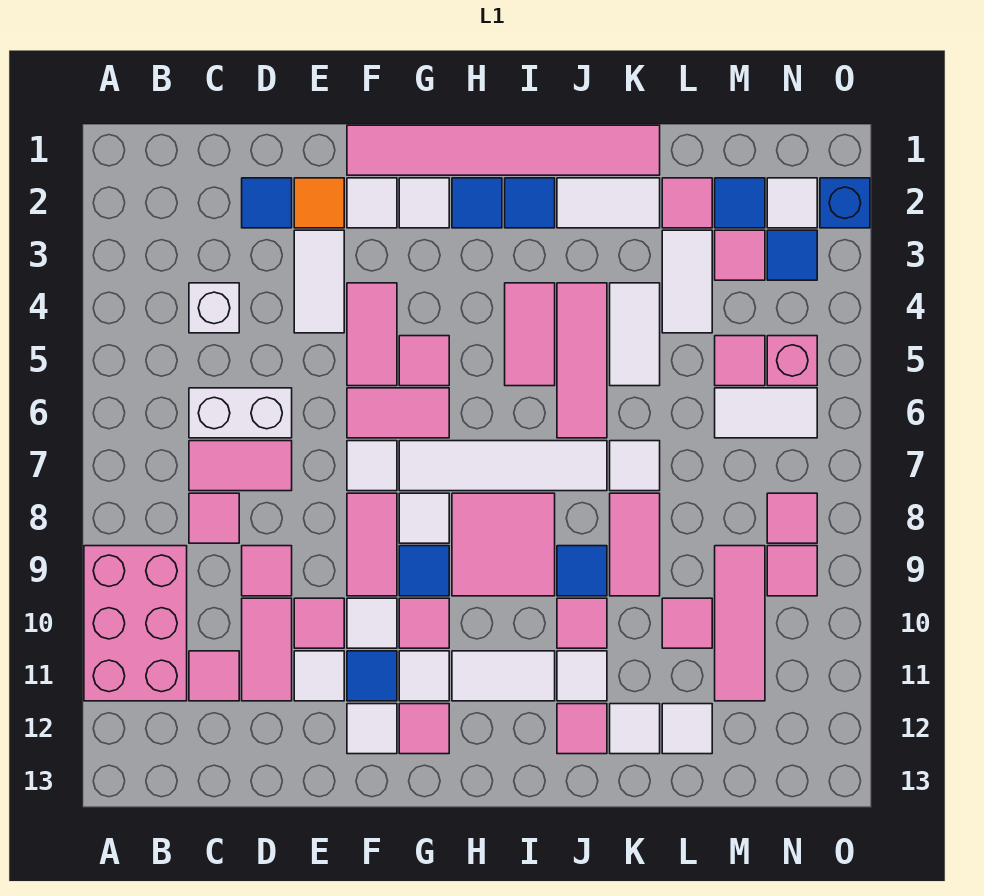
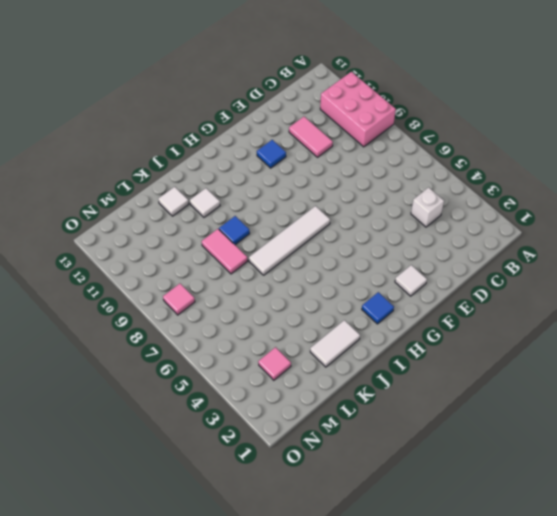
none -> white brick C6:D6 level 1
none -> pink tile C7:D7 level 1
none -> pink tile C8 level 1
none -> pink tile C11 level 1

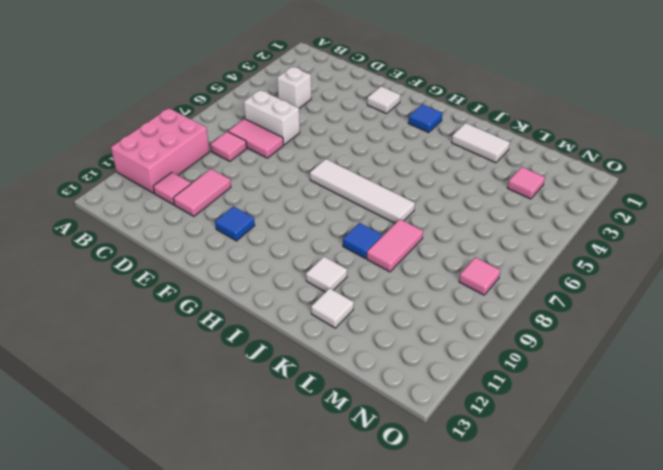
none -> blue tile D2 level 1
none -> pink tile D9 level 1
none -> orange tile E2 level 1
none -> white tile E3:E4 level 1

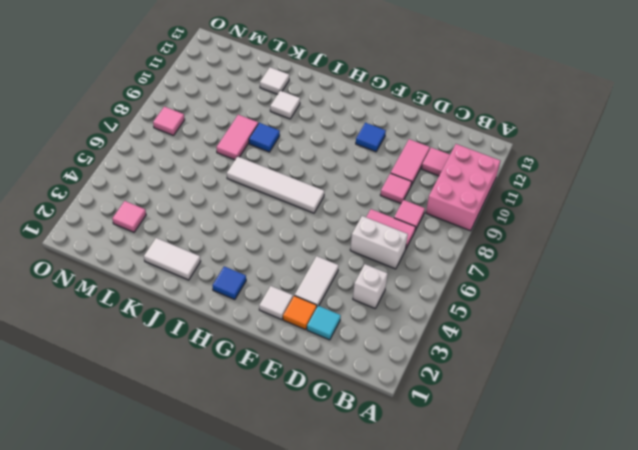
cyan tile D2 level 1 -> blue tile D2 level 1
none -> pink tile E10 level 1
none -> white tile E11 level 1
none -> pink tile F1:K1 level 1
none -> pink tile F4:F5 level 1

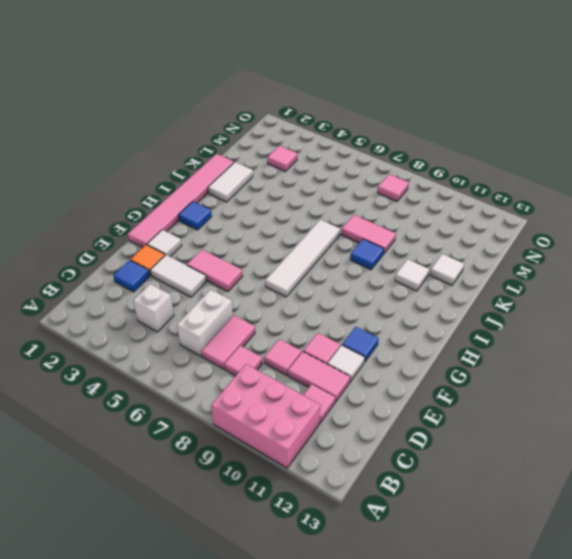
none -> pink tile F6:G6 level 1
none -> white tile F7 level 1
none -> pink tile F8:F9 level 1
none -> white tile F10 level 1

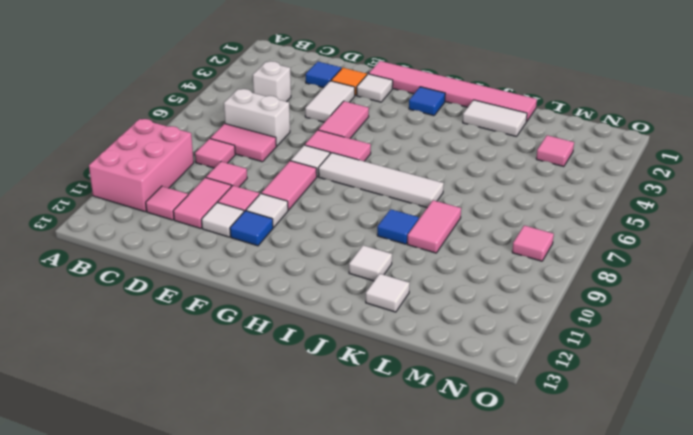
none -> white tile F12 level 1
none -> white tile G2 level 1
none -> pink tile G5 level 1
none -> white tile G8 level 1

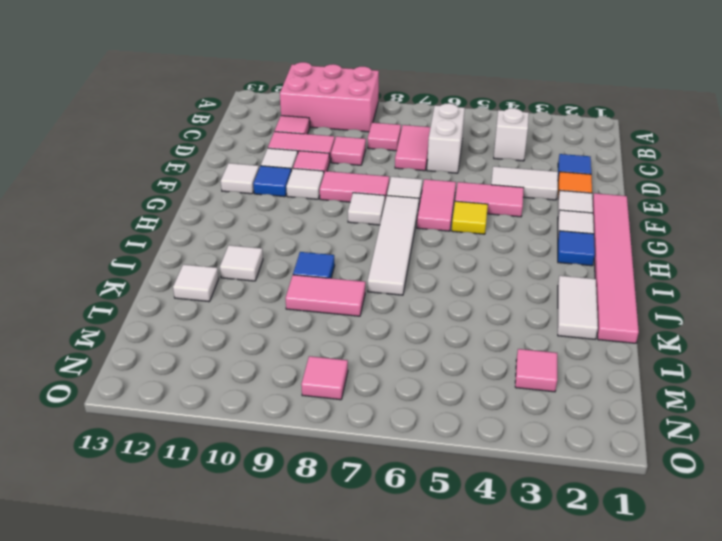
yellow tile G5 level 1 -> pink tile G5 level 1
none -> blue tile G9 level 1
none -> pink tile G10 level 1
none -> white tile G11 level 1
none -> pink tile G12 level 1

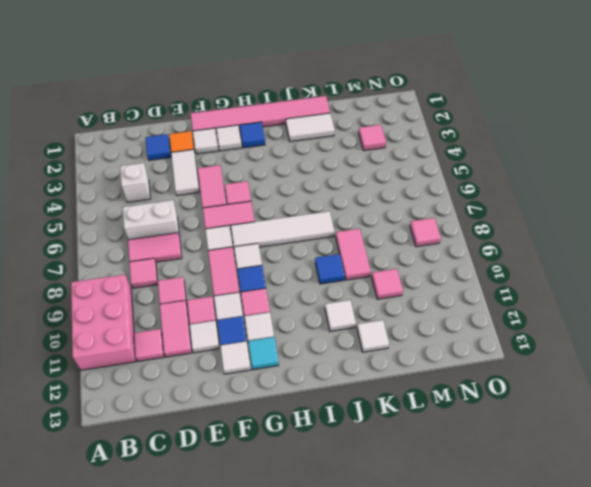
cyan tile G12 level 1 -> pink tile G12 level 1
none -> pink tile H8:I9 level 1
none -> white tile H11:I11 level 1
none -> blue tile I2 level 1
none -> pink tile I4:I5 level 1

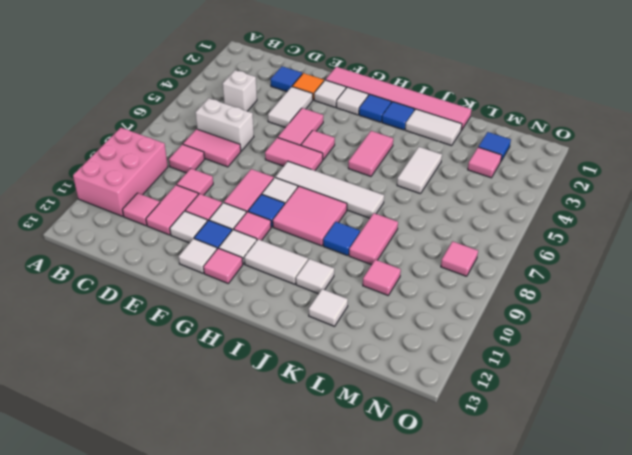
none -> white tile F7 level 1
none -> pink tile J4:J6 level 1
none -> pink tile J10 level 1
none -> pink tile J12 level 1

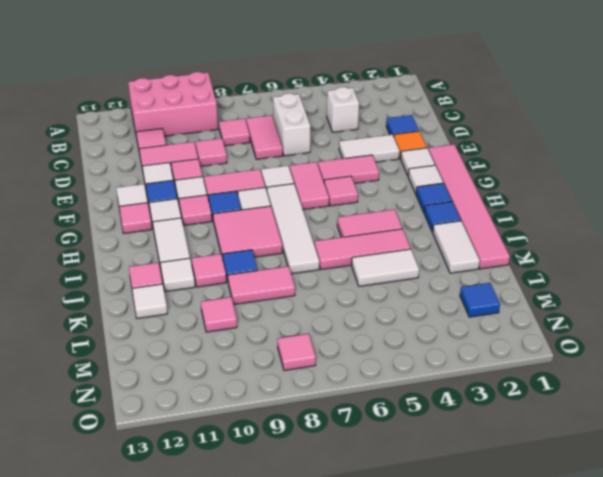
none -> white tile K7 level 1
none -> pink tile L2 level 1
none -> white tile L3:L4 level 1
none -> white tile L12 level 1

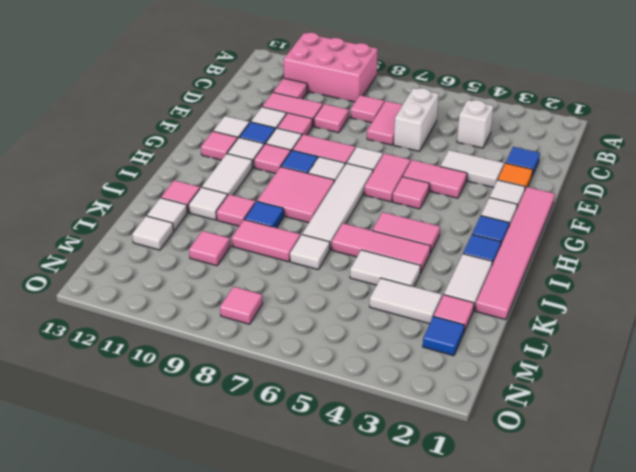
none -> pink tile M3 level 1
none -> pink tile M5 level 1
none -> white tile M6:N6 level 1
none -> pink tile M9:M11 level 1

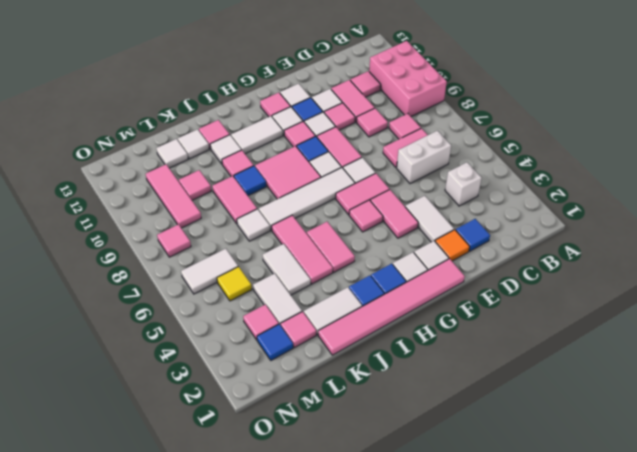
yellow tile M5 level 1 -> pink tile M5 level 1
none -> white tile N2 level 1
none -> blue tile N3 level 1
none -> pink brick N5 level 1
none -> pink tile N9 level 1

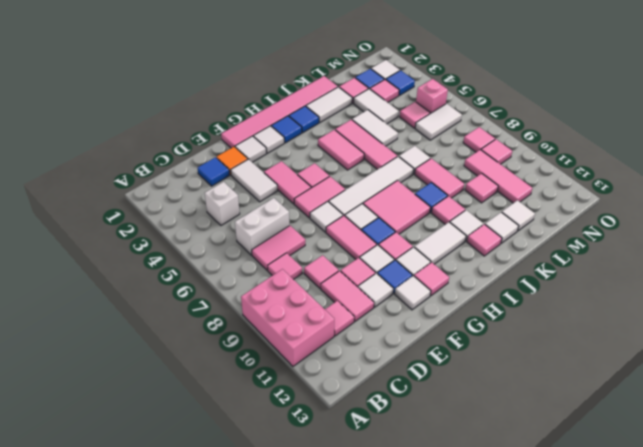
none -> blue brick O2 level 1

